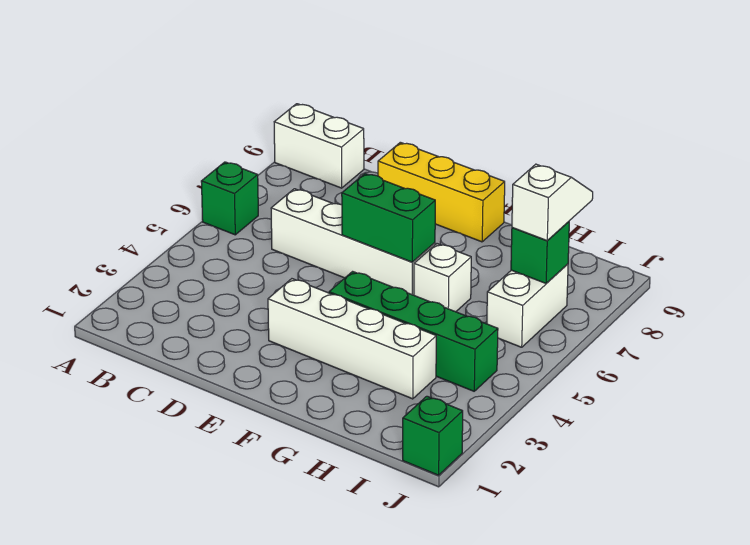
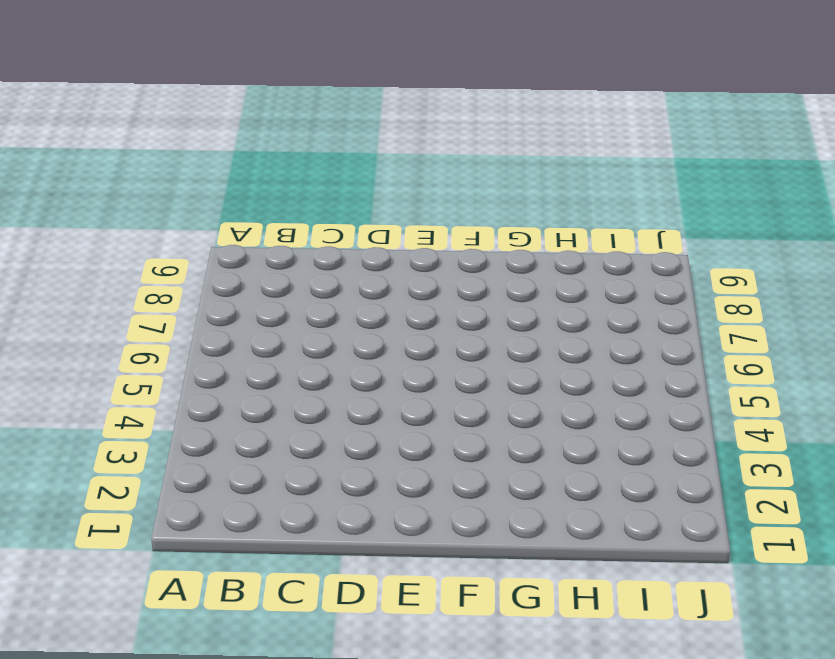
none -> green brick A6 level 1
none -> white brick A9:B9 level 1
none -> white brick C6:F6 level 1

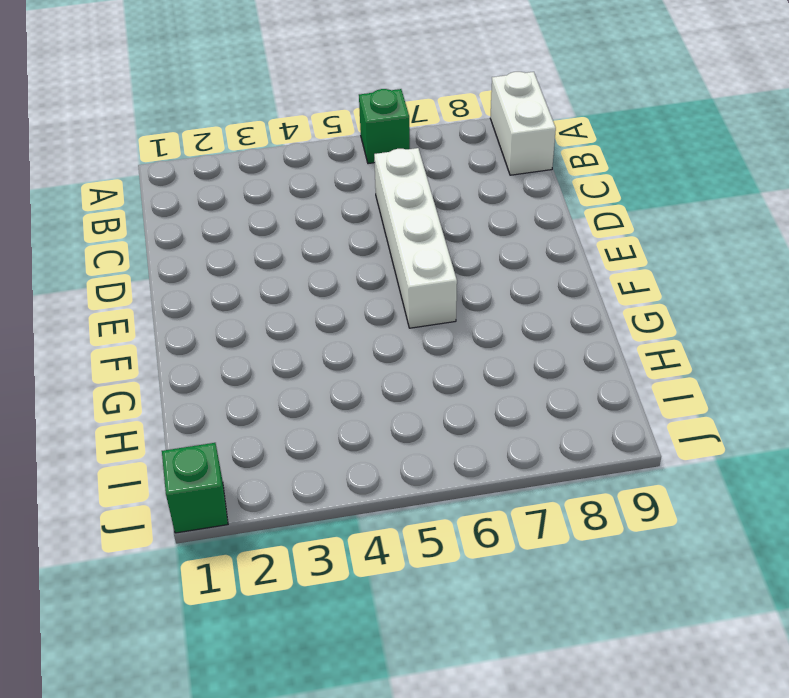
none -> yellow brick D9:F9 level 1
none -> white brick E3:H3 level 1
none -> green brick F4:I4 level 1

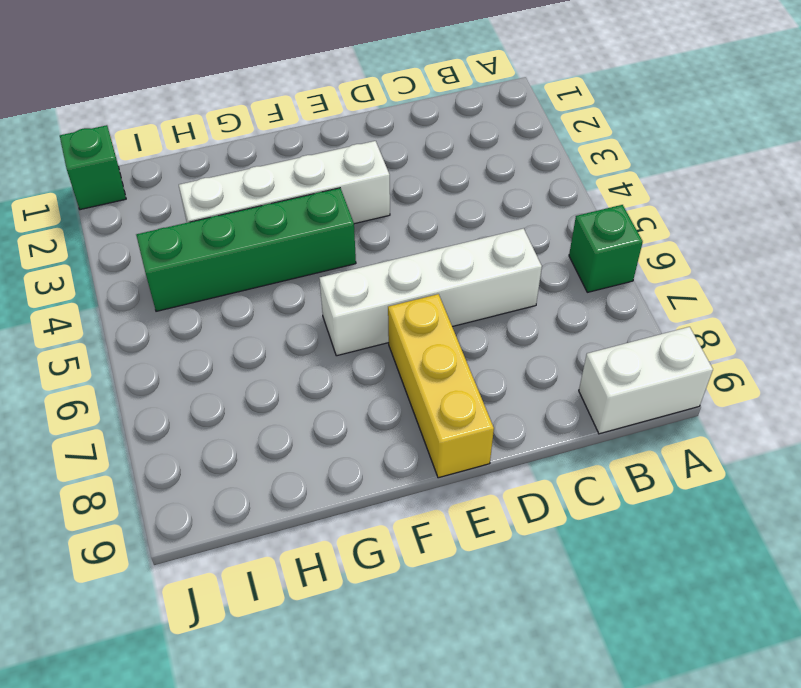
yellow brick E7:E9 level 1 -> yellow brick D9:F9 level 1
none -> white brick G6 level 1
none -> white brick I6:I7 level 1
none -> green brick E6:F6 level 2

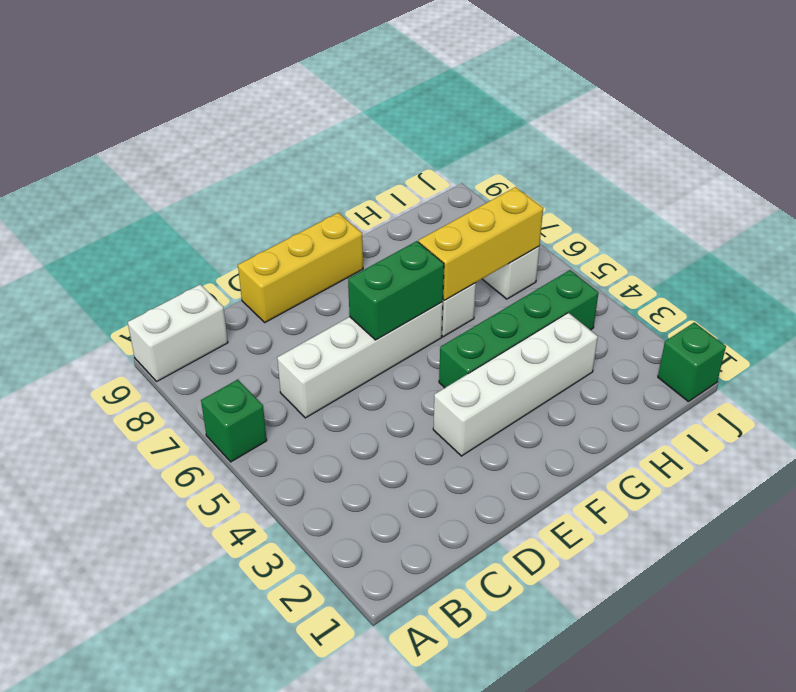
yellow brick G6:I6 level 2 -> none
none -> green brick I7 level 2
none -> white slope I7:I8 level 3 top 7

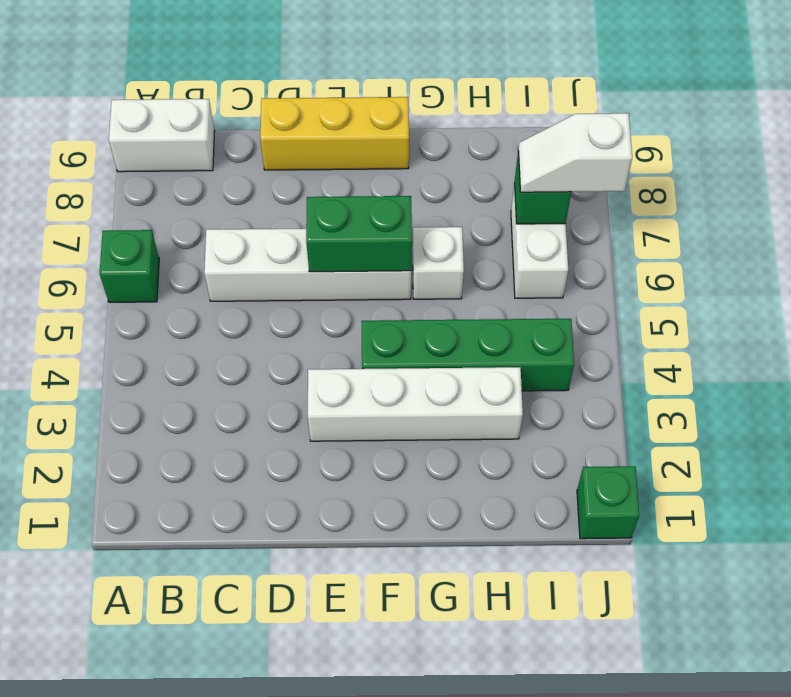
white slope I7:J7 level 3 top J -> white slope I7:I8 level 3 top 7

